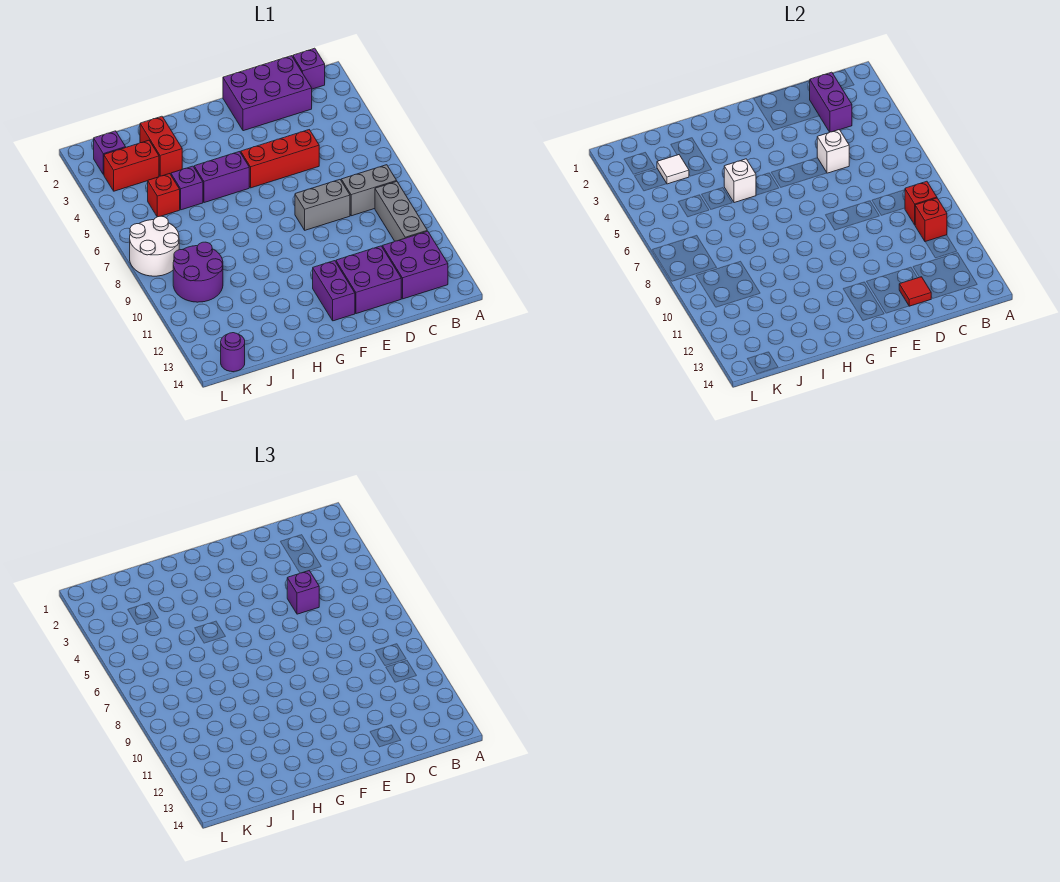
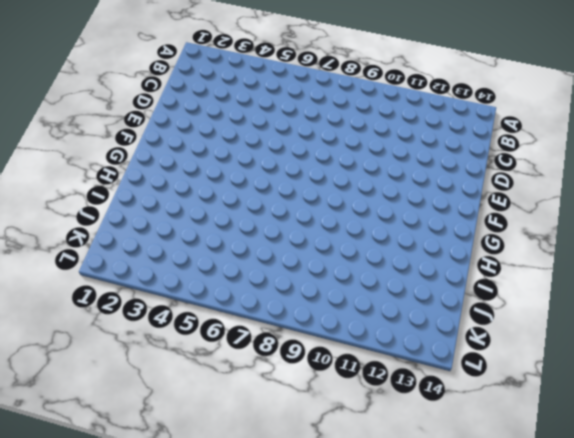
none -> purple brick B1 level 1
none -> grey brick B8:C8 level 1
none -> grey brick B9:B11 level 1

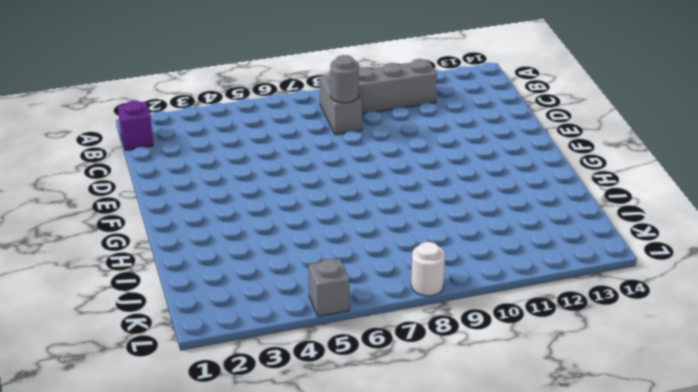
grey round brick C8 level 2 -> none
grey brick L5 level 1 -> none
white round brick L8 level 1 -> white round brick K7:L8 level 1
none -> purple brick B12:C13 level 1
none -> purple brick C1:E2 level 1
none -> red brick D5:F5 level 1

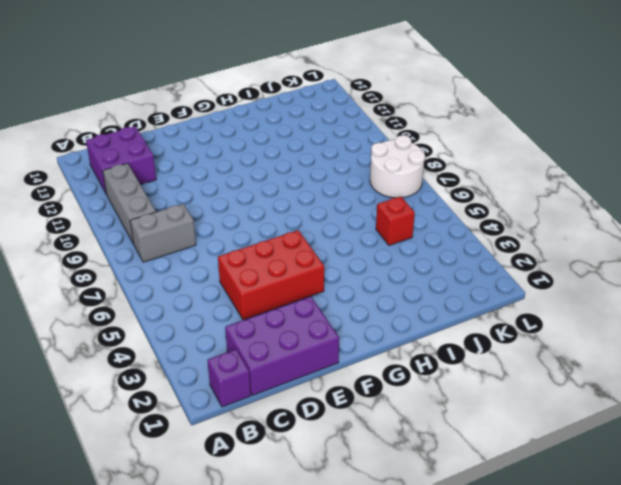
red brick D4:F5 level 1 -> red brick D5:F5 level 1
none -> grey brick D8:E8 level 1
none -> purple brick D12:E13 level 1
none -> purple brick F12:F13 level 1

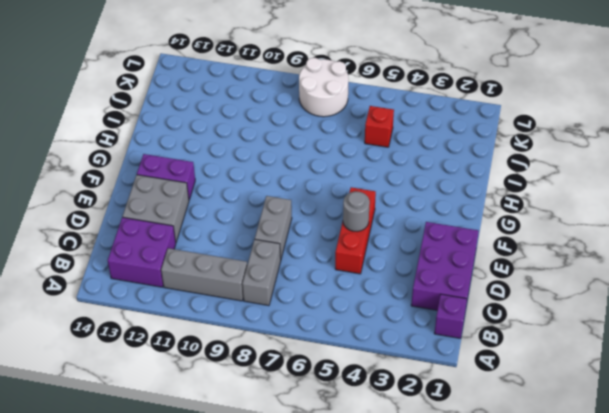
grey brick D12:E13 level 1 -> purple brick D12:E13 level 1
grey round brick E5 level 2 -> none
none -> purple brick G5:H5 level 1
none -> red brick I2:I3 level 1
none -> purple brick I5 level 1

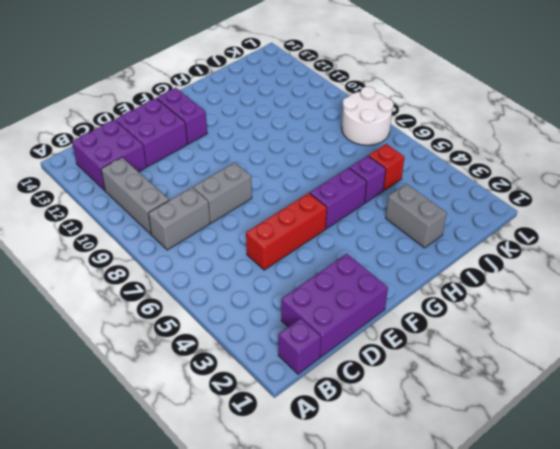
grey brick I2:I3 level 1 -> red brick I2:I3 level 1
none -> red brick J3:K3 level 1
none -> purple round brick J9:K10 level 1
none -> purple brick K2 level 1

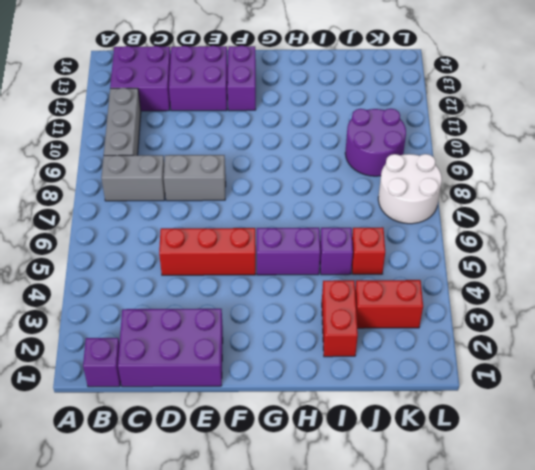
none -> purple brick K2 level 1
none -> purple round brick K14 level 1
none -> red brick B9 level 2

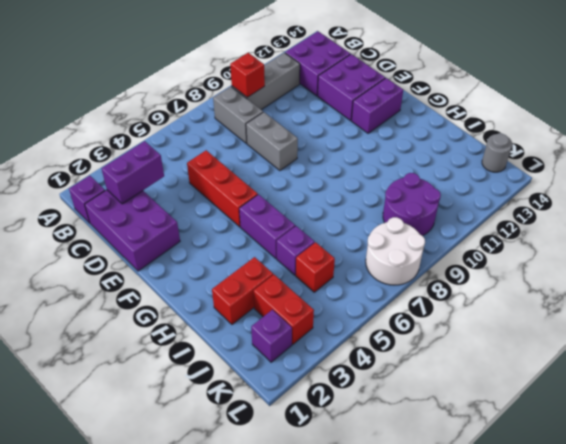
grey round brick K14 level 1 -> purple round brick K14 level 1
none -> red brick B10 level 2
none -> white brick D5 level 2
none -> red tile D13 level 2

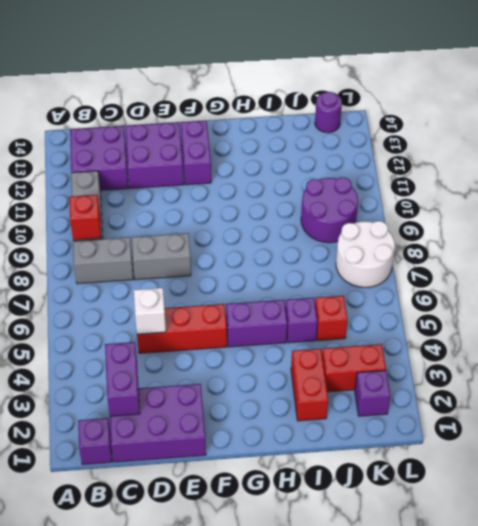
none -> red brick B10 level 2
none -> red tile D13 level 2
none -> white brick H5 level 2

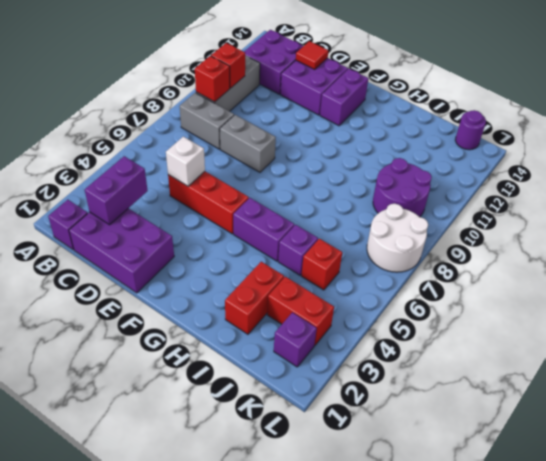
none -> white brick H5 level 2
none -> white tile J3 level 2
none -> purple brick D5 level 3

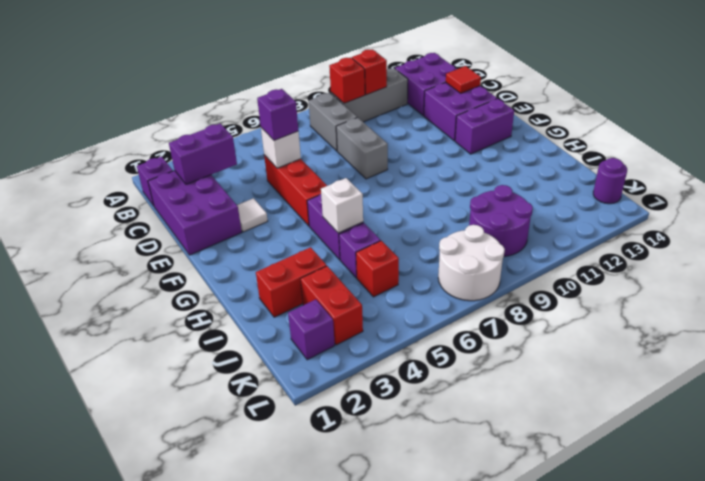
white tile E3 level 1 -> white tile J3 level 2

